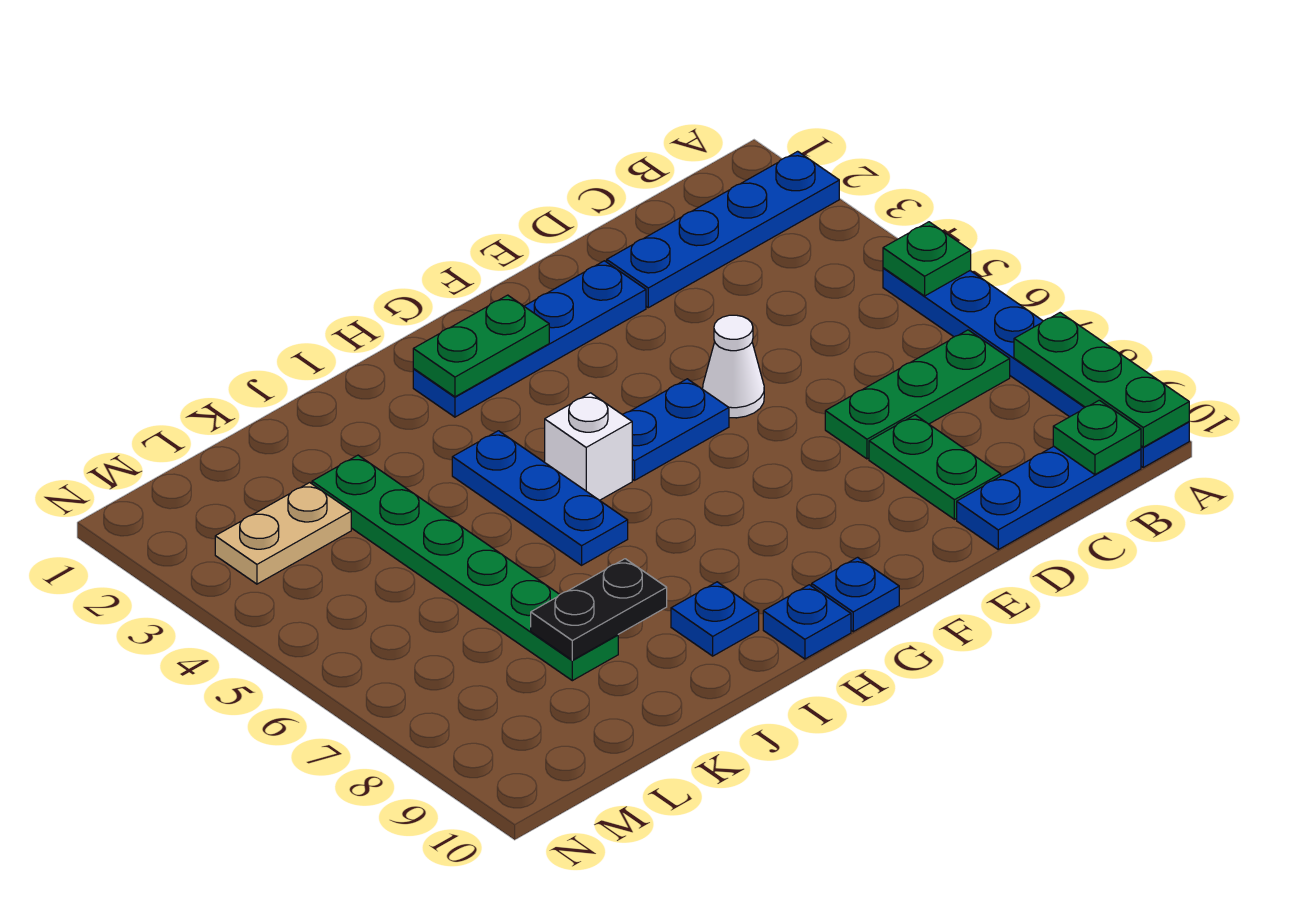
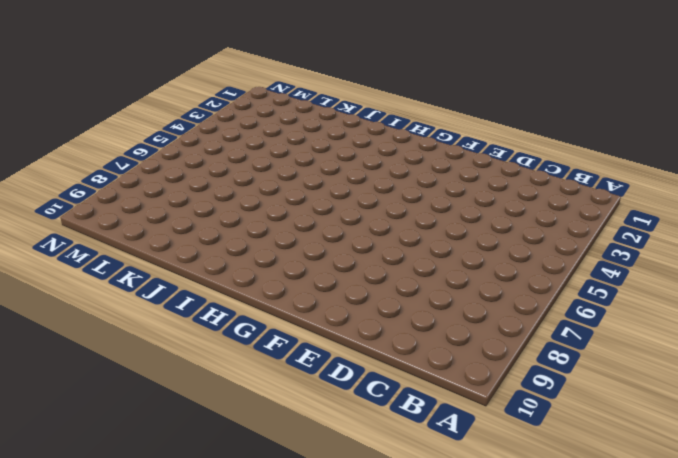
none -> blue plate A2:D2 level 1
none -> blue plate A5:A10 level 1
none -> green plate B7:D7 level 1

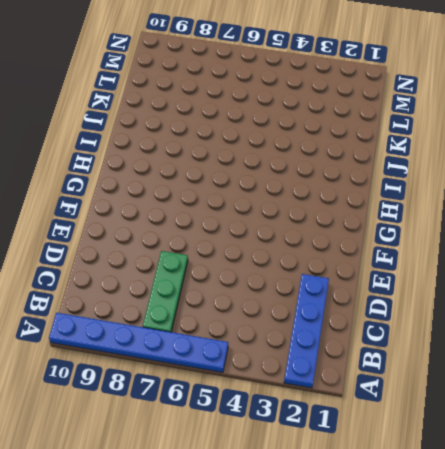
none -> blue plate B10:D10 level 1
none -> green plate D8:D9 level 1
none -> blue plate E2:H2 level 1

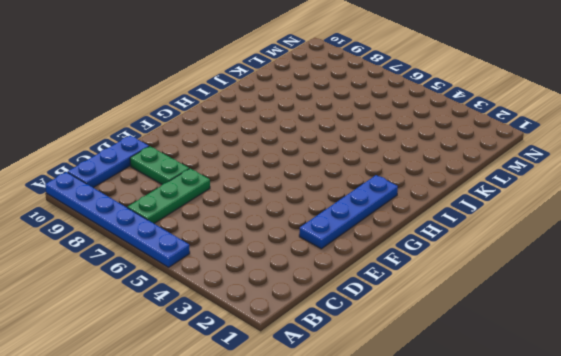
none -> blue plate A2:D2 level 1
none -> white cone E5 level 1
none -> blue plate F5:G5 level 1

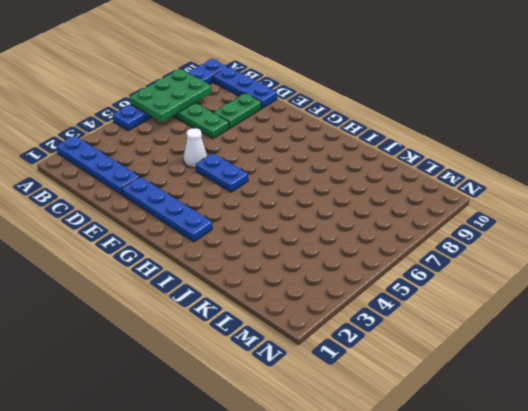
green plate A6:B8 level 2 -> green plate A8:A10 level 2
none -> blue plate G10 level 1
none -> white brick H5 level 1
none -> blue plate H10 level 1

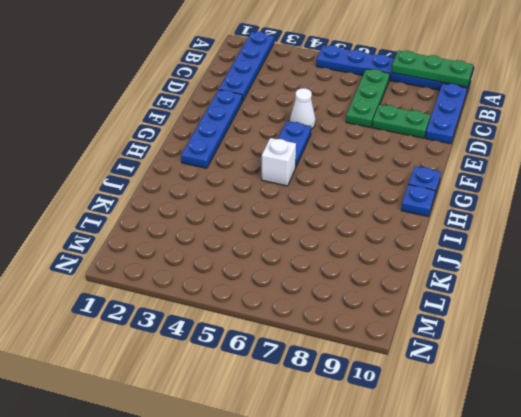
none -> blue plate I4:I6 level 1
none -> blue plate I9 level 1
none -> green plate K3:K8 level 1

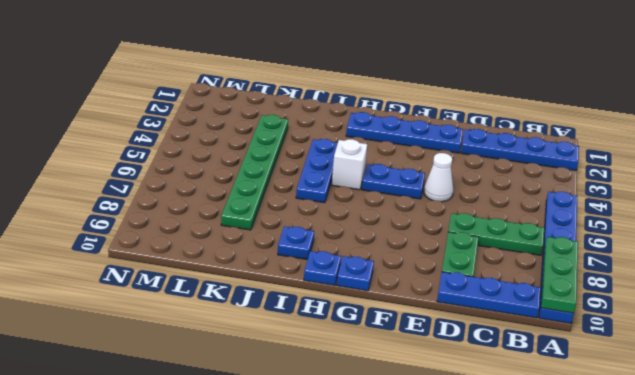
none -> tan plate L3:M3 level 1
none -> green plate A5 level 2
none -> green plate B10 level 2

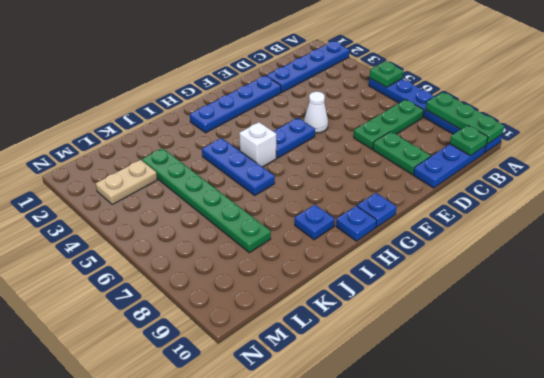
none -> green plate G2:H2 level 2
none -> black plate J8:K8 level 2

